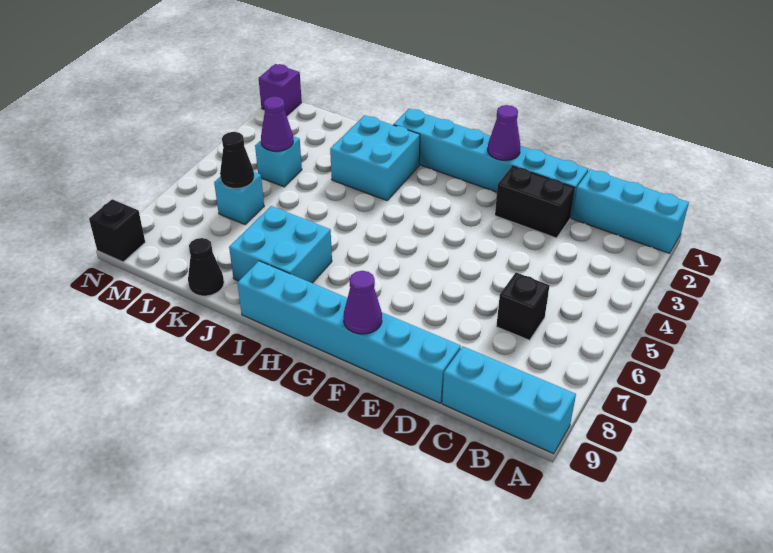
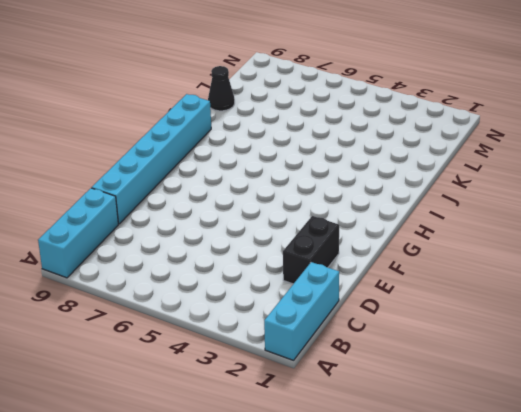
none -> black brick C6 level 1
none -> cyan brick D1:I1 level 1
none -> cyan brick I2:J3 level 1

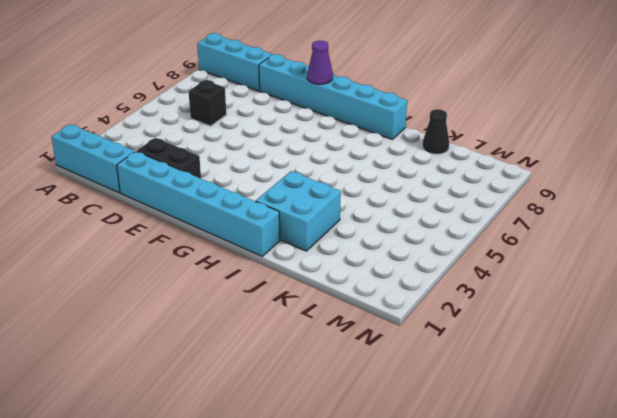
none -> cyan brick I7:J8 level 1
none -> cyan brick L4 level 1
none -> cyan brick L6 level 1

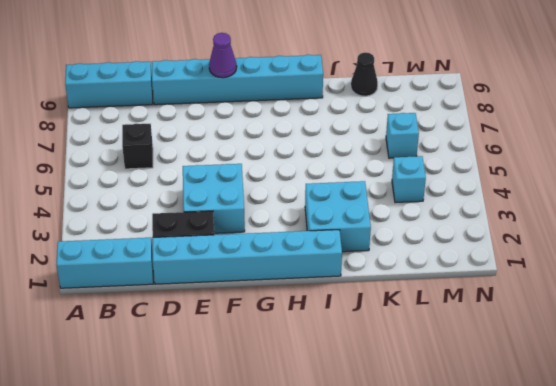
cyan brick E3:F4 level 1 -> cyan brick I7:J8 level 1
none -> purple brick N1 level 1
none -> black brick N9 level 1
none -> purple cone F1 level 2

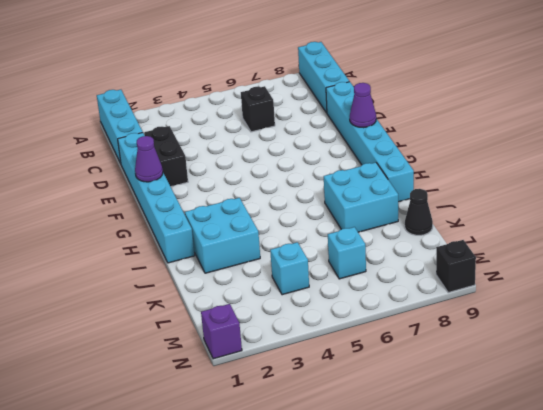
none -> purple cone L4 level 2
none -> black cone L6 level 2

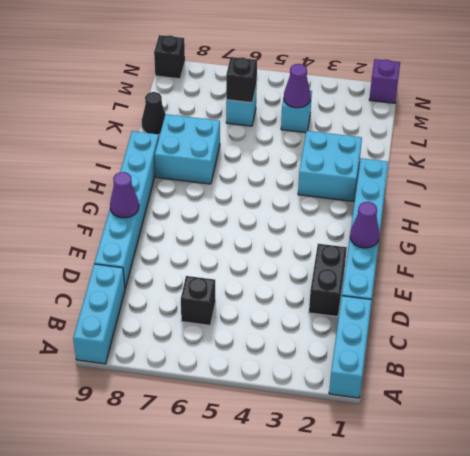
black brick L6 level 2 -> black cone L6 level 2

